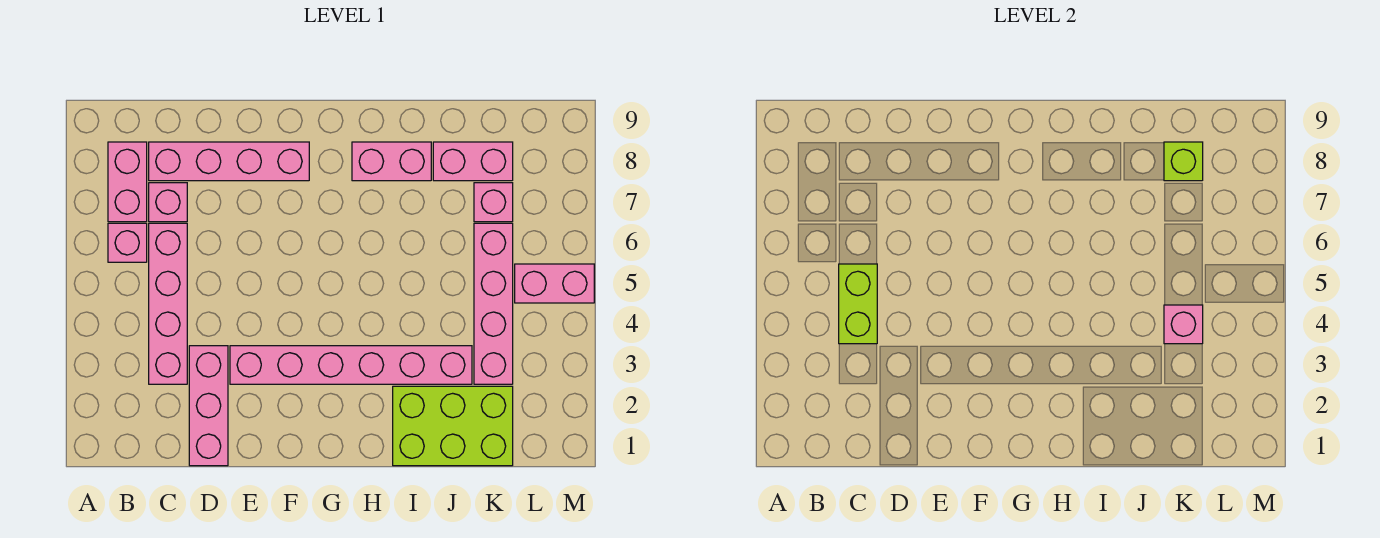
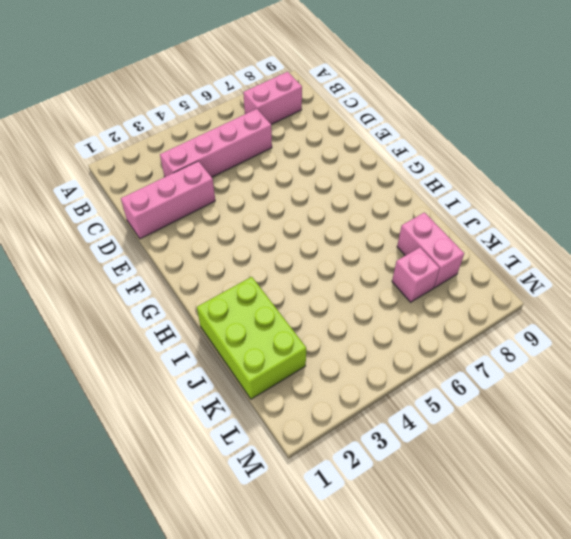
none -> pink brick B6 level 1
none -> pink brick C7 level 1
none -> pink brick C8:F8 level 1

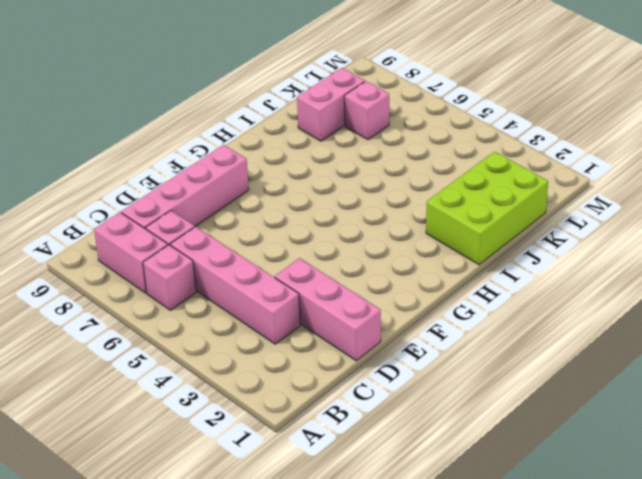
none -> pink brick E3:J3 level 1
none -> pink brick H8:I8 level 1
none -> pink brick K3:K6 level 1

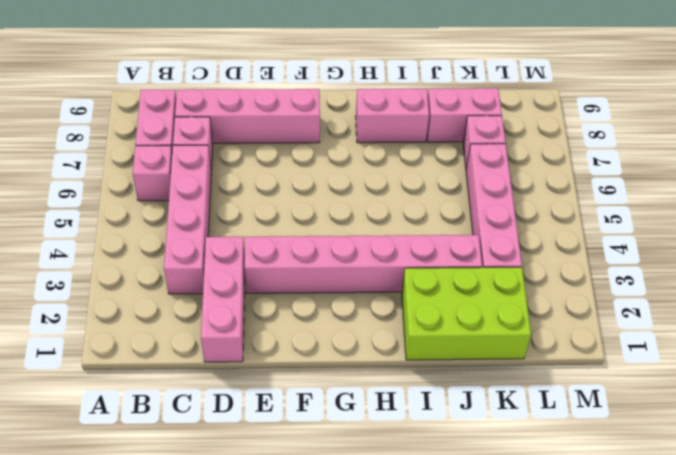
none -> pink brick L5:M5 level 1
none -> lime brick C4:C5 level 2
none -> pink brick K4 level 2

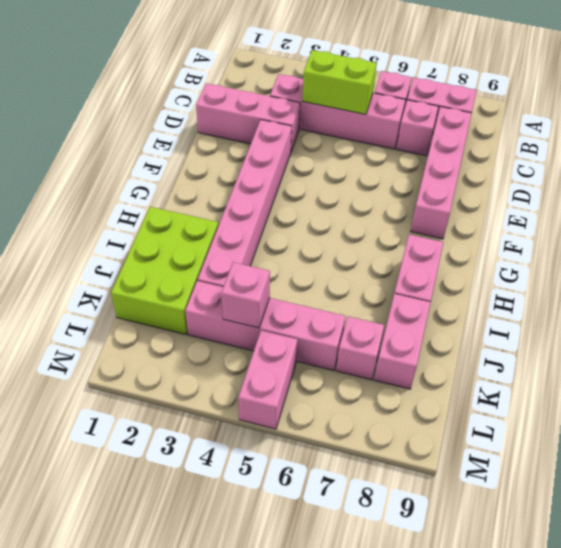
none -> lime brick K8 level 2

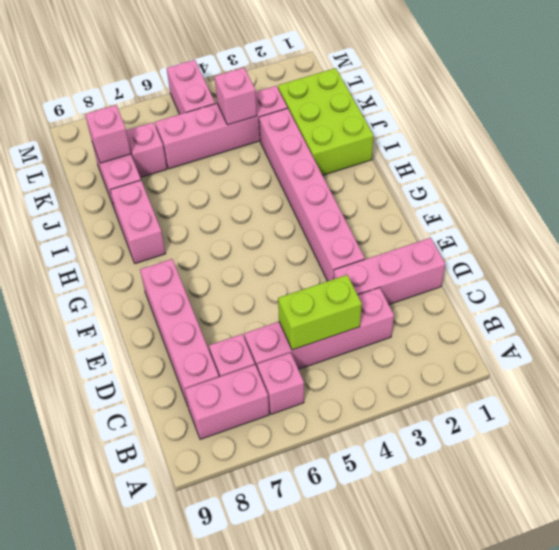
pink brick K8 level 2 -> lime brick K8 level 2

